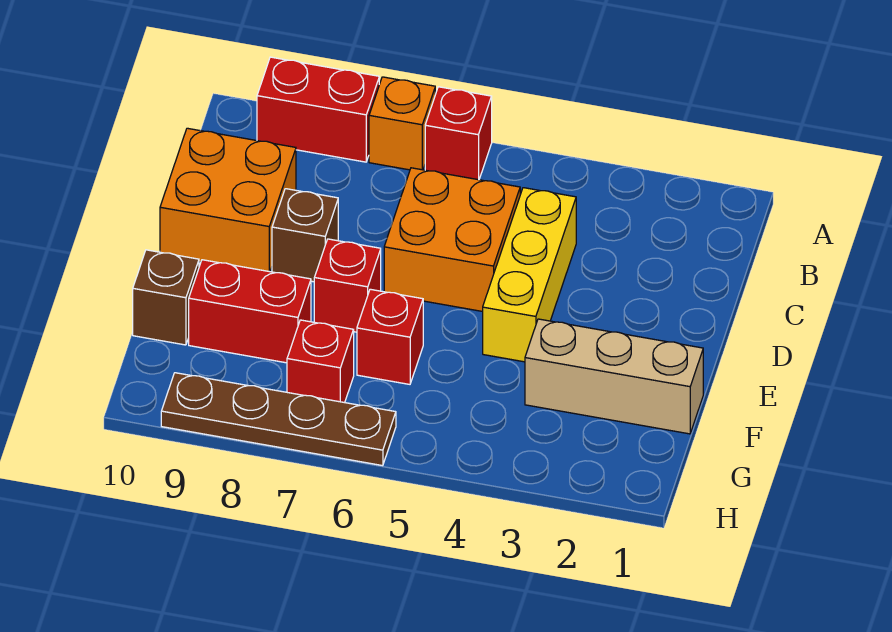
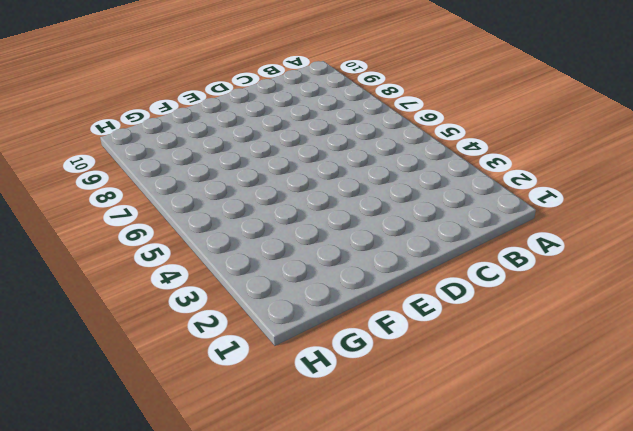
none -> red brick A6 level 1
none -> orange brick A7 level 1
none -> red brick A8:A9 level 1

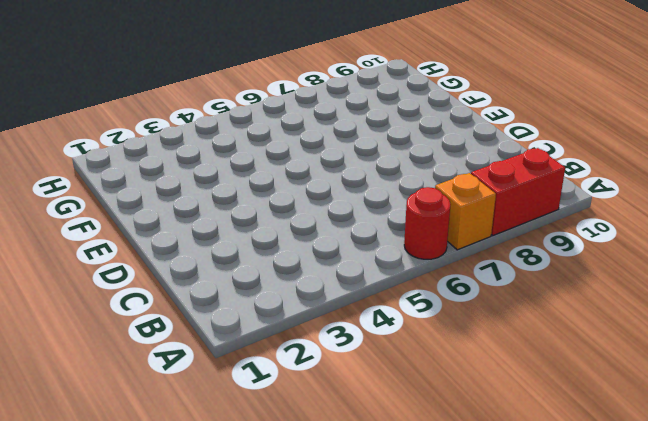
red round brick A6 level 1 -> red brick A6 level 1
none -> yellow brick C4:E4 level 1
none -> orange brick C5:D6 level 1
none -> orange brick C9:D10 level 1

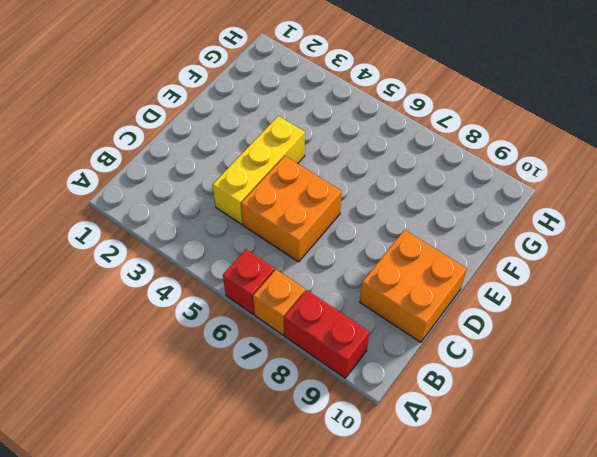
none -> brown brick D8 level 1
none -> red brick E7 level 1
none -> tan brick F1:F3 level 1

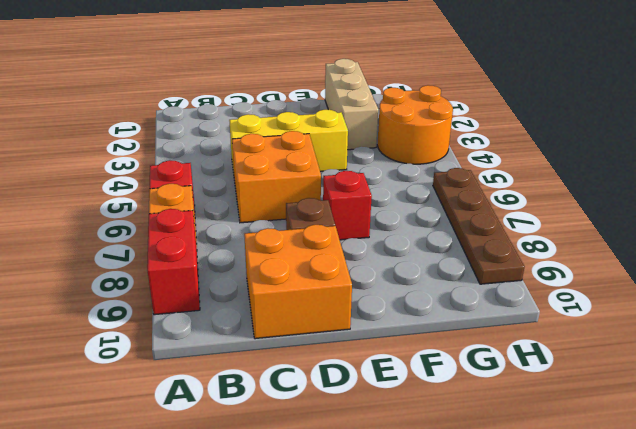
orange round brick G3:H4 level 1 -> none
none -> red brick F6 level 1
none -> red brick F8:F9 level 1
none -> brown brick F10 level 1

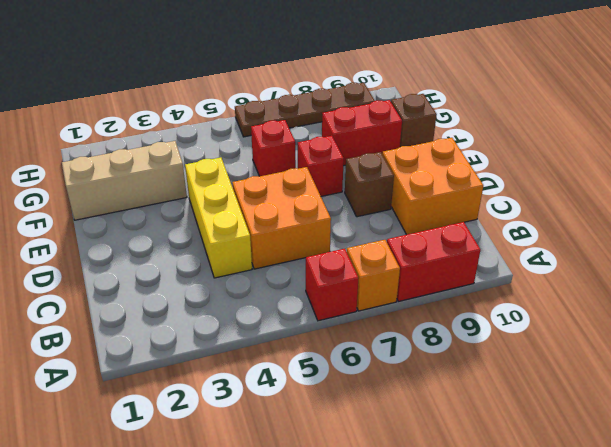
none -> red brick G7 level 1

